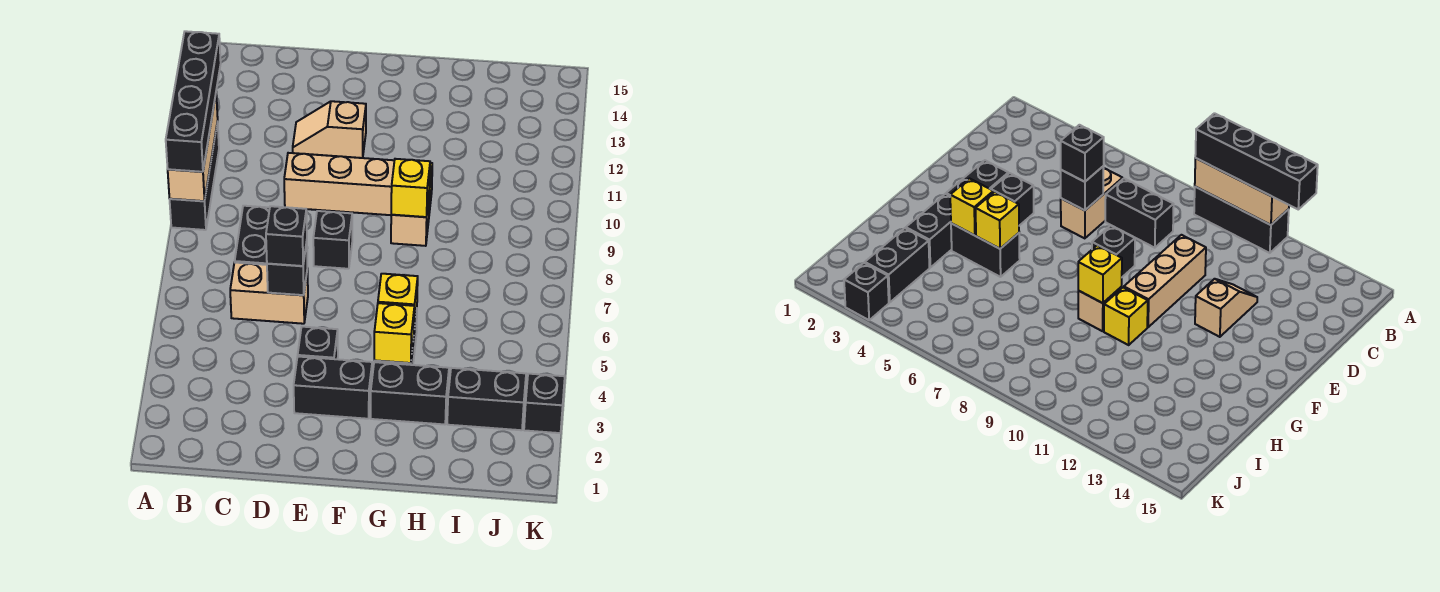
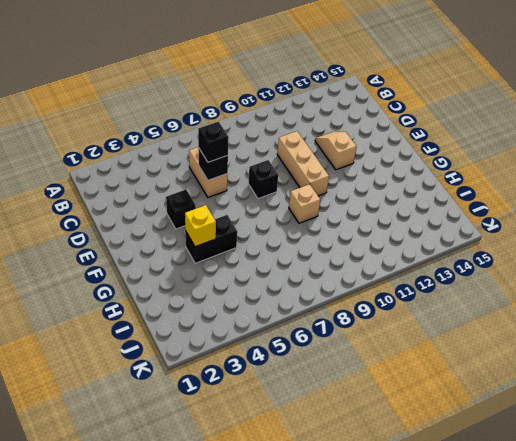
none -> black brick A9:A11 level 1
none -> black brick C7:C8 level 1
none -> black brick E3:F3 level 1

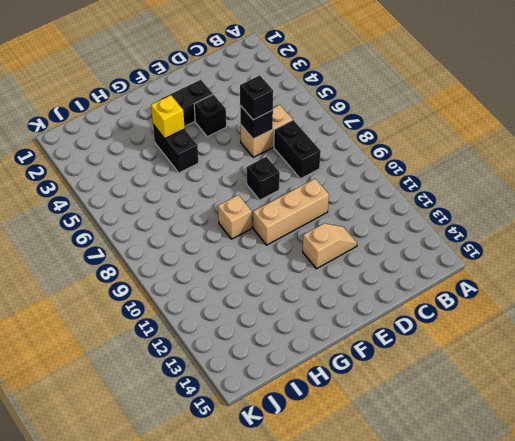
none -> black brick A9:A11 level 1
none -> black brick G3:H3 level 1
none -> yellow brick G10 level 1

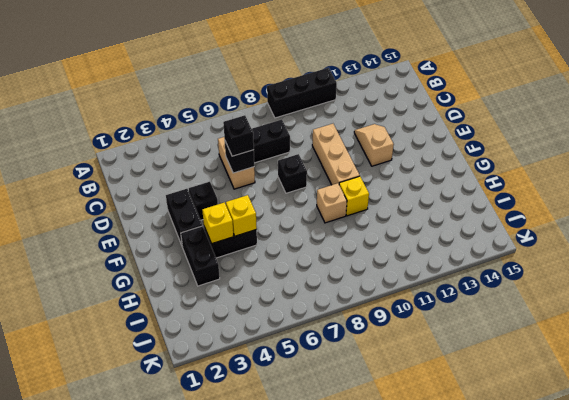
none -> black brick I3:J3 level 1
none -> black brick K3 level 1
none -> tan brick A9:A11 level 2

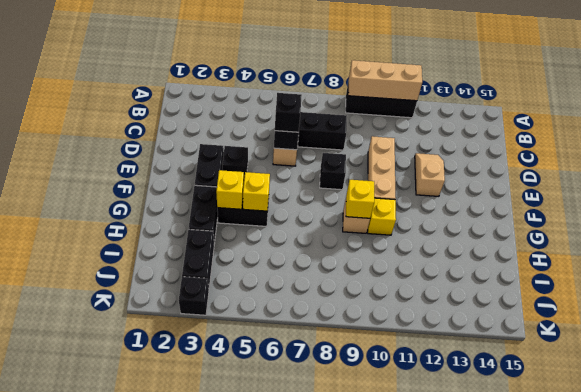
none -> black brick A9:A12 level 3

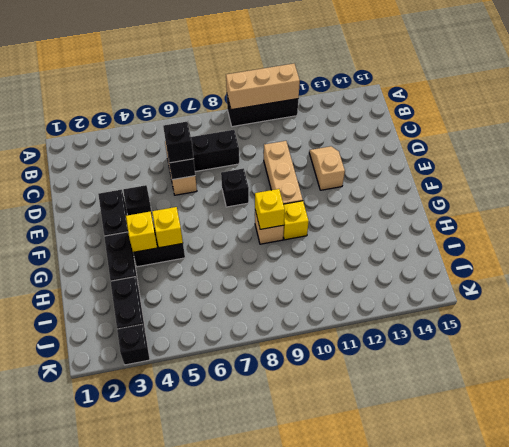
none -> black brick A9:A12 level 3

